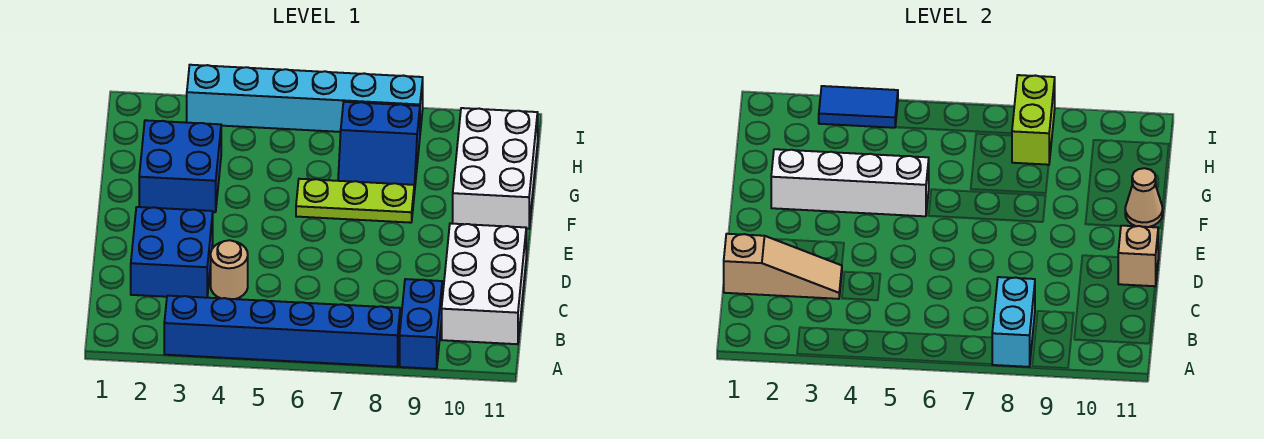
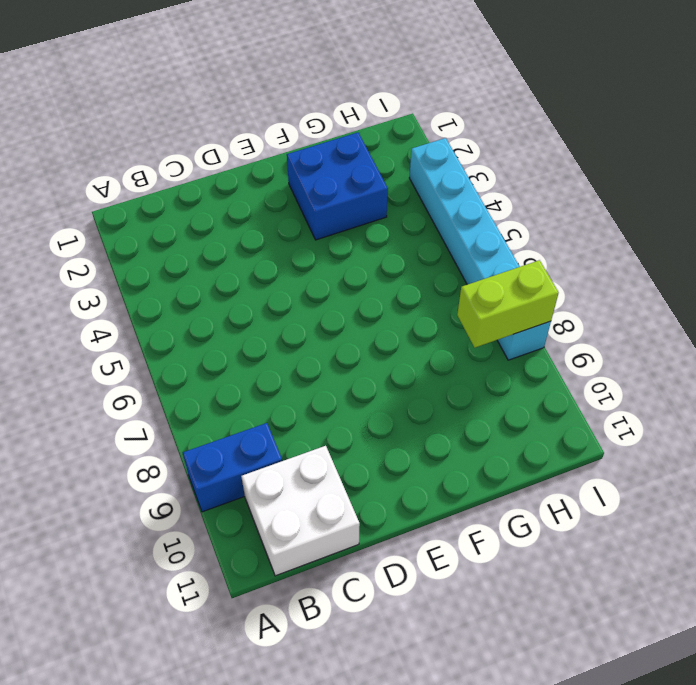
white brick B10:C11 level 1 -> white brick B10:D11 level 1
none -> blue brick A3:A8 level 1
none -> blue brick C2:D3 level 1
none -> tan round brick C4 level 1

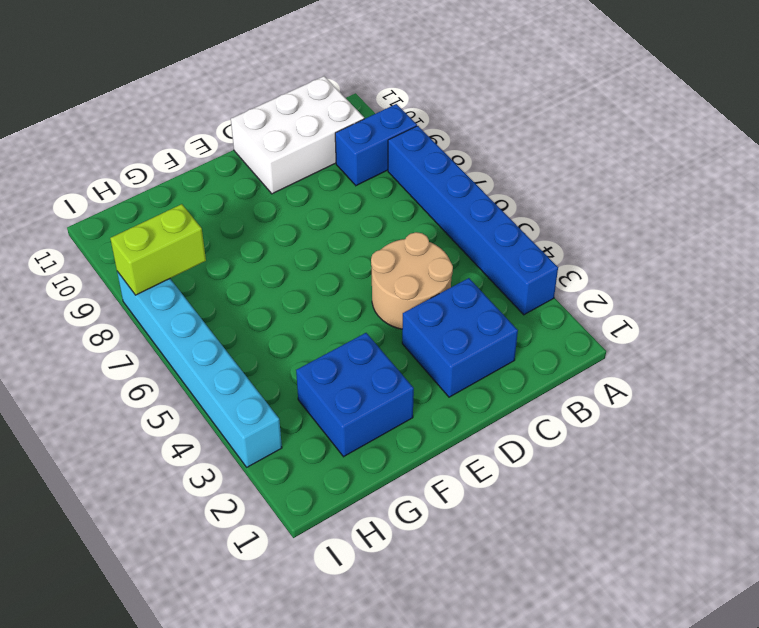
tan round brick C4:D5 level 1 -> tan round brick C4 level 1
none -> lime plate F6:F8 level 1
none -> white brick F10:H11 level 1
none -> blue slope G7:H8 level 1 top H

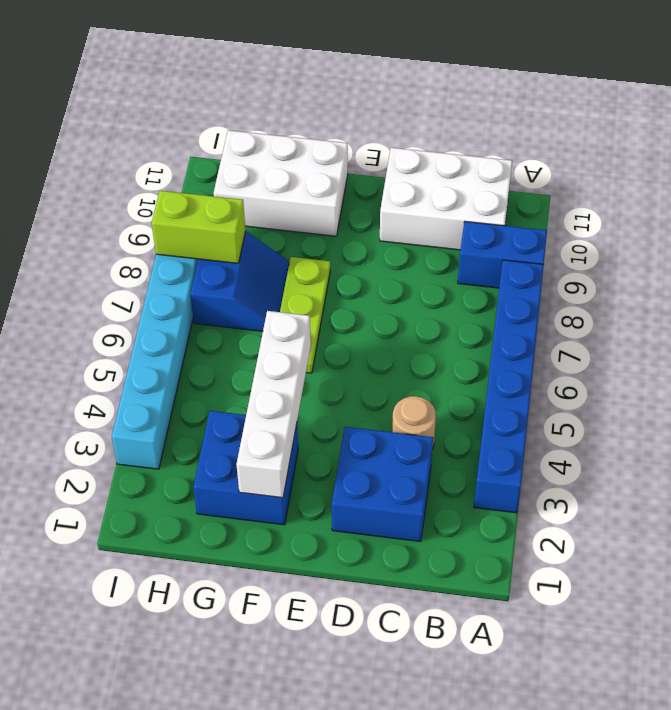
none -> cyan brick A8:B8 level 2
none -> tan slope C1:C3 level 2 top 1
none -> tan brick D11 level 2

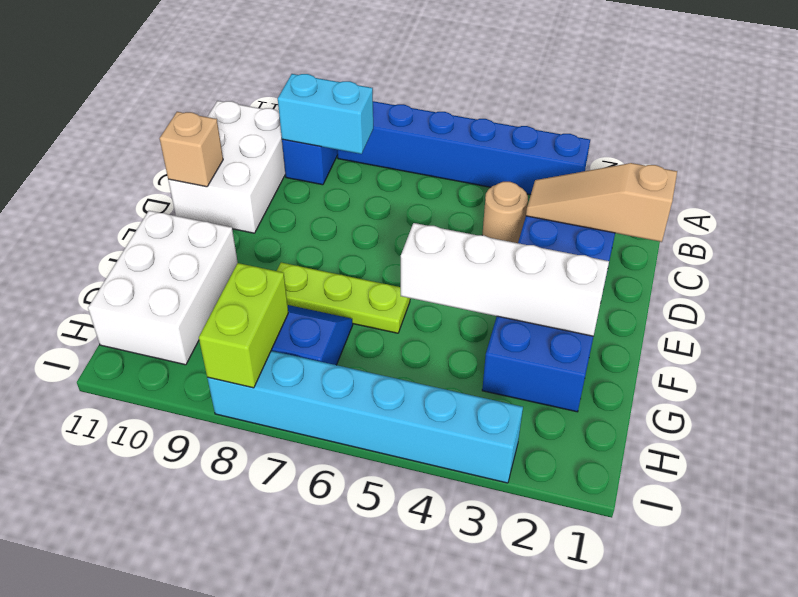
cyan brick B8:B9 level 2 -> cyan brick A8:B8 level 2
none -> tan cone F11 level 2
none -> blue tile I3:I4 level 2

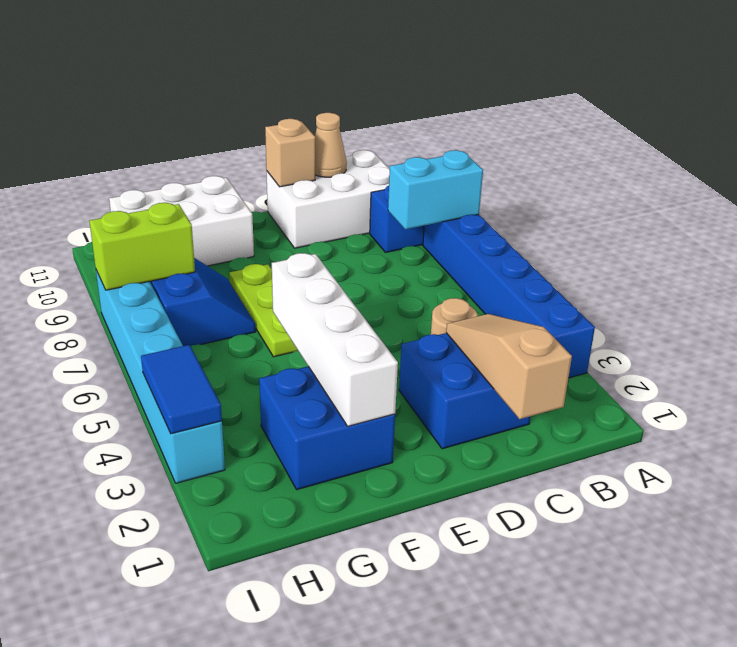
tan cone C11 level 2 -> tan cone F11 level 2

